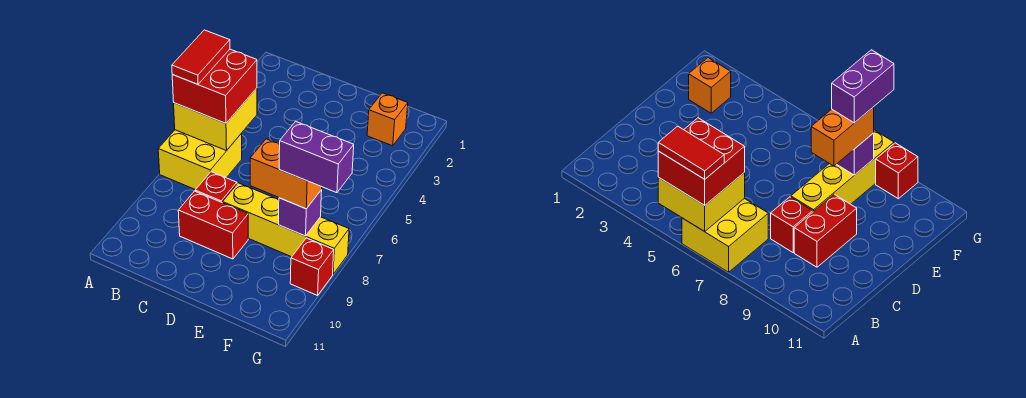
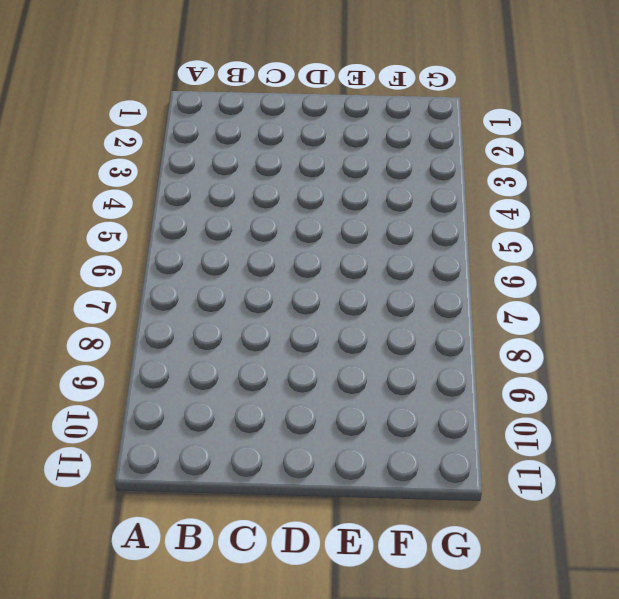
none -> yellow brick A6:B7 level 1
none -> red brick C8 level 1
none -> red brick C9:D9 level 1

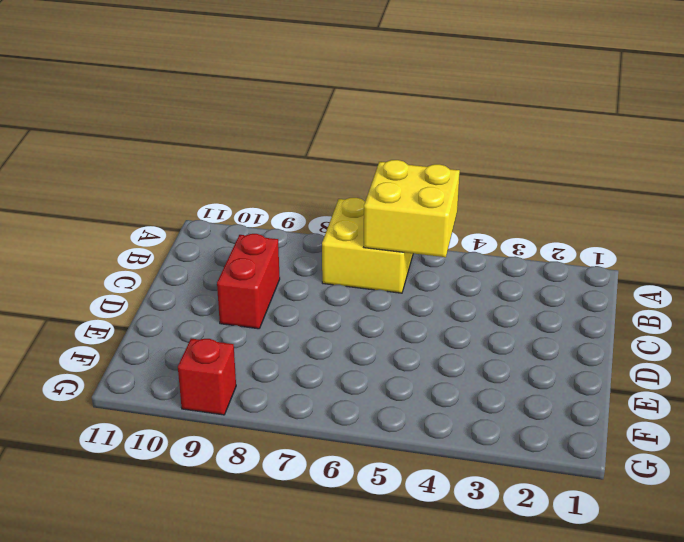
none -> red brick C8 level 1
none -> yellow brick D8:G8 level 1
none -> orange brick F2 level 1

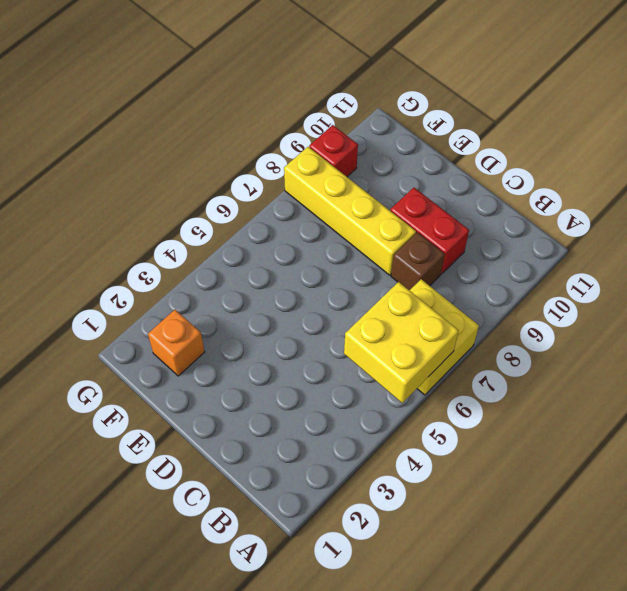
brown brick C8 level 1 -> red brick C8 level 1
none -> purple brick F8 level 2
none -> red brick A5:B6 level 3
none -> orange brick E8:F8 level 3

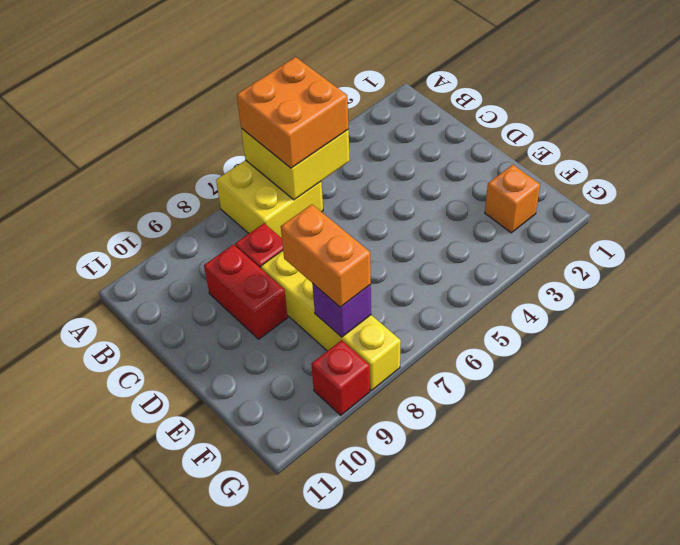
orange brick A5:B6 level 3 -> red brick A5:B6 level 3
none -> red tile A5:A6 level 4
none -> purple brick F8:G8 level 4

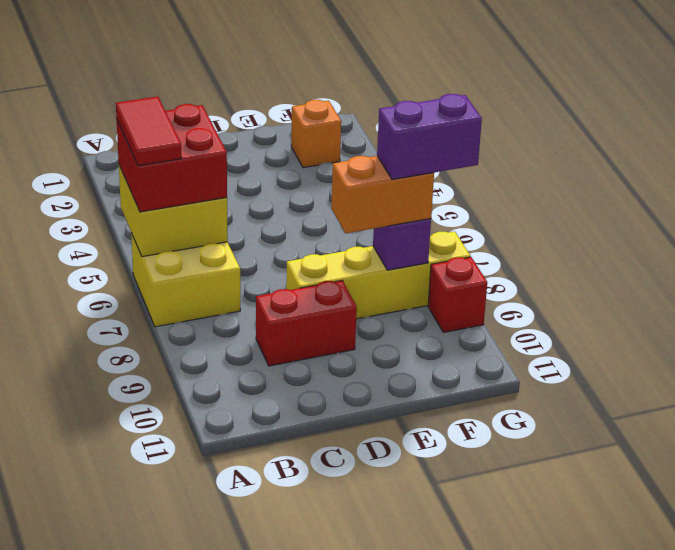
none -> red brick C8 level 1

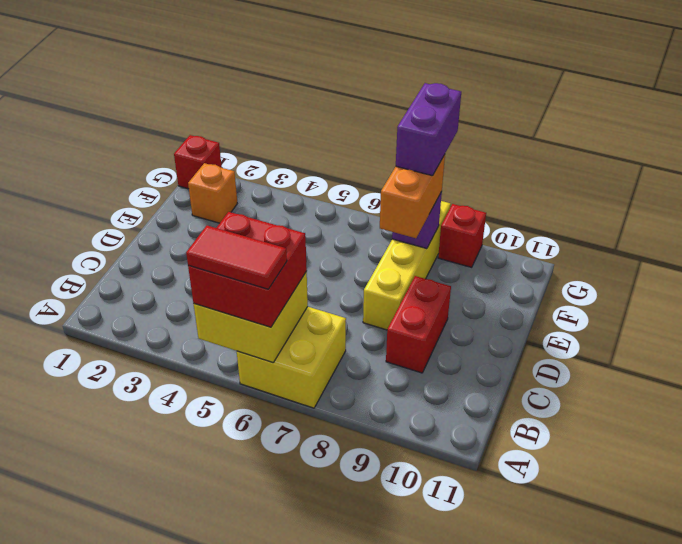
red brick G1 level 1 -> red brick C8 level 1

